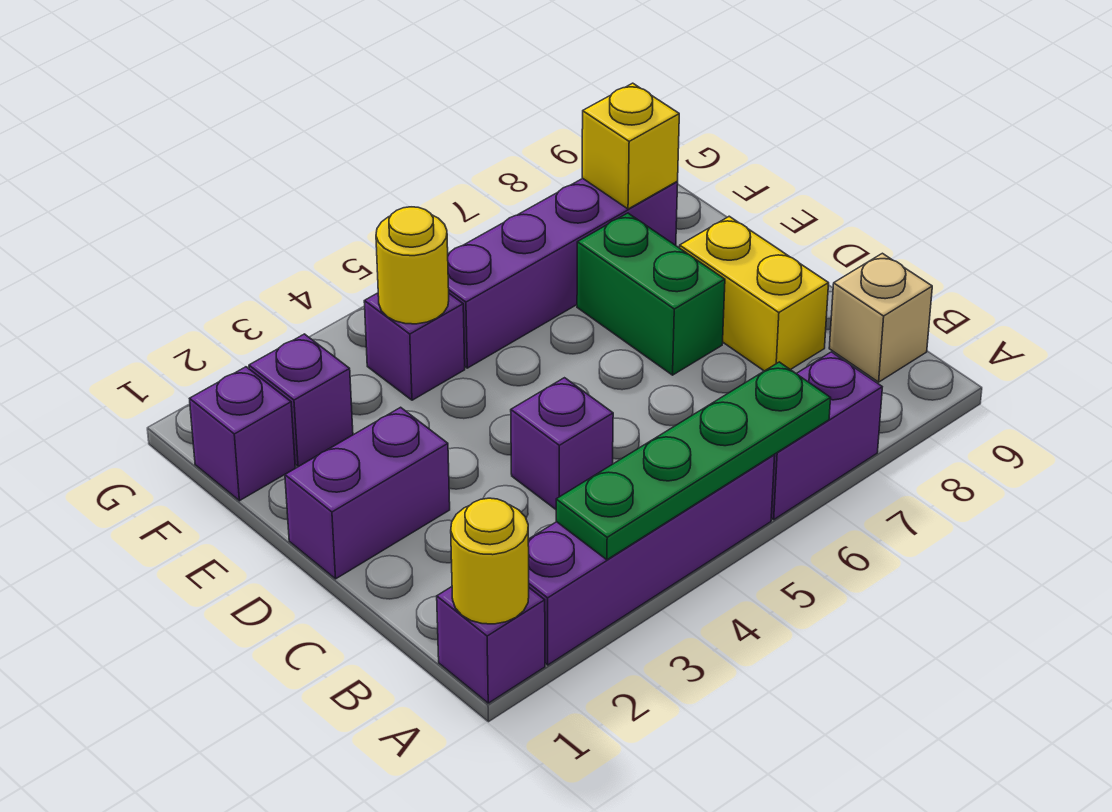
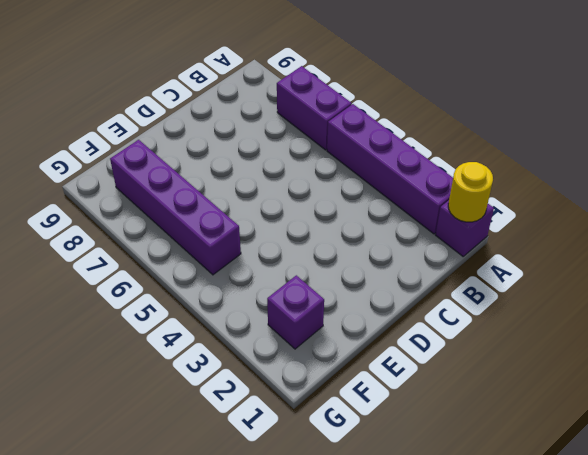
none -> tan brick B9 level 1
none -> purple brick C4 level 1
none -> yellow brick C8:D8 level 1

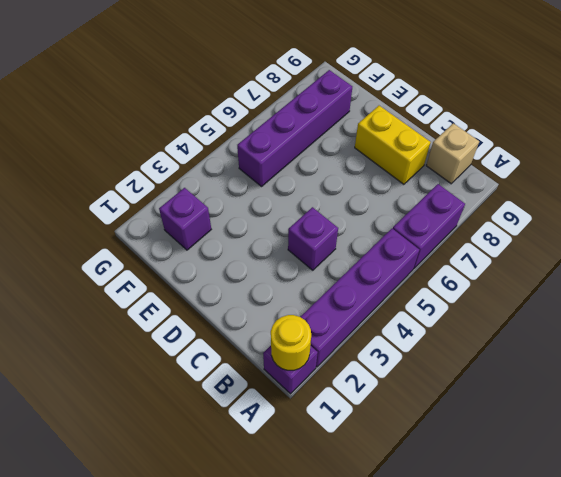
none -> purple brick D1:D2 level 1
none -> green brick D7:E7 level 1
none -> purple brick F1 level 1

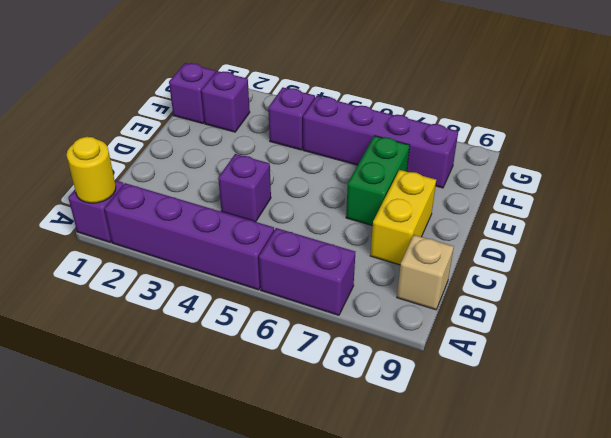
none -> purple brick D1:D2 level 1
none -> green plate A3:A6 level 2
none -> yellow round brick F4 level 2

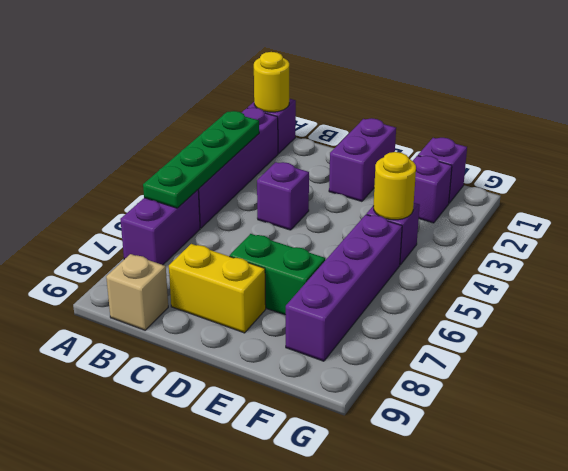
none -> yellow brick F8 level 2

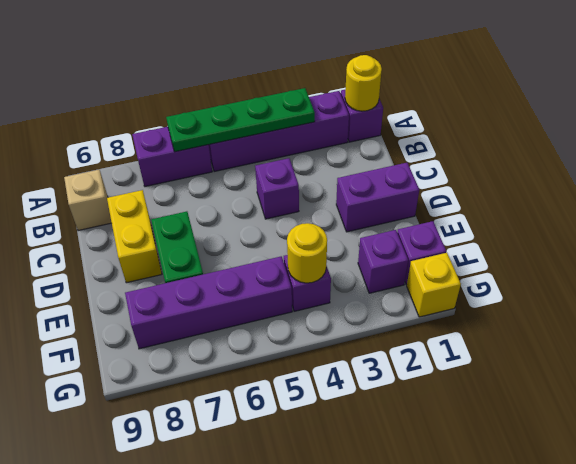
yellow brick G1 level 1 -> yellow brick F8 level 2

